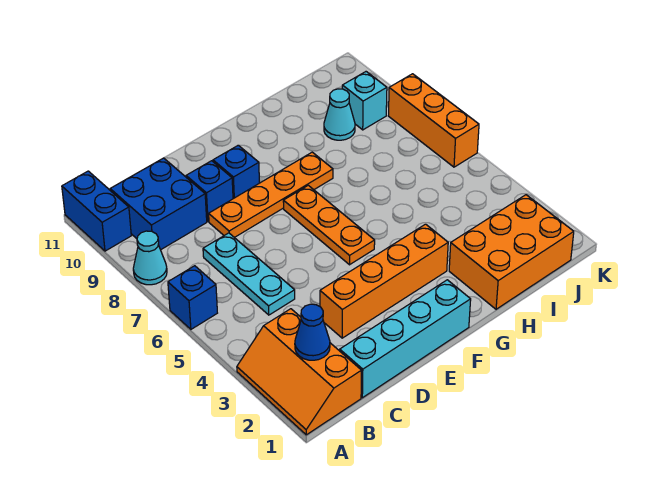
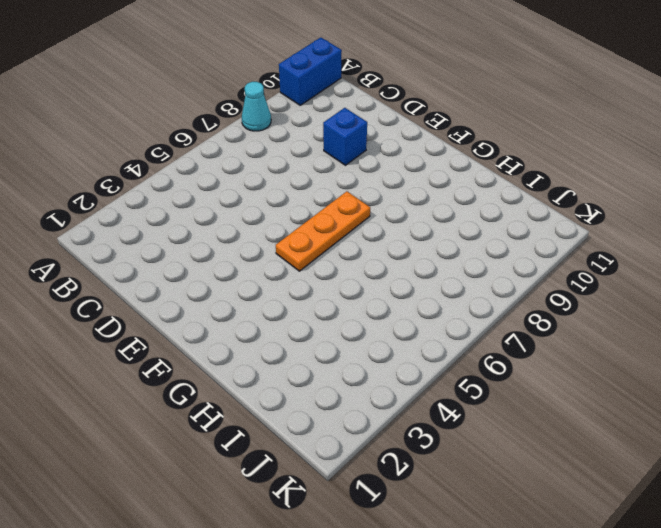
none -> orange slope A1:B3 level 1 top B
none -> blue brick A6 level 1
none -> blue brick B9:C10 level 1

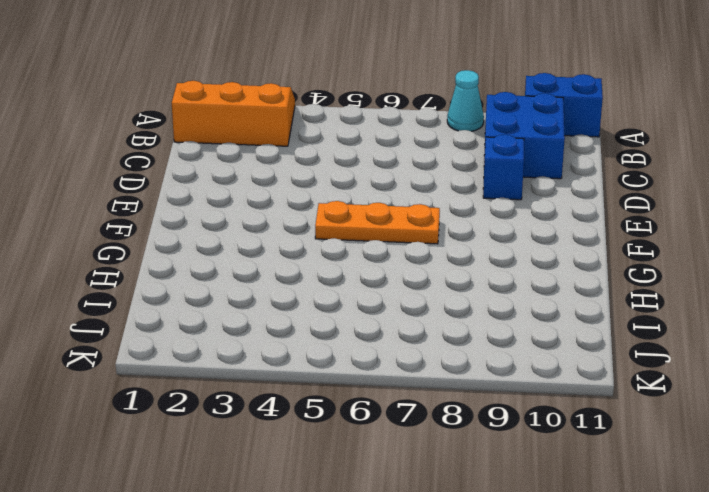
none -> blue brick A6 level 1
none -> cyan brick C1:F1 level 1
none -> cyan plate C5:C7 level 1

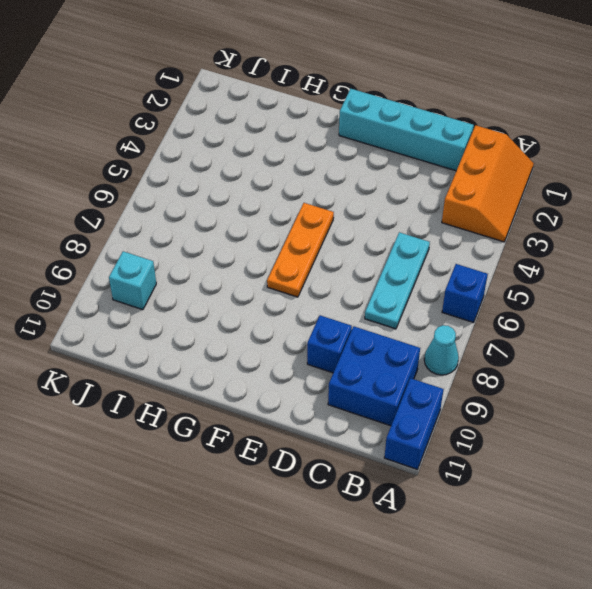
none -> orange brick D3:G3 level 1
none -> orange plate D8:G8 level 1
none -> blue brick E9 level 1

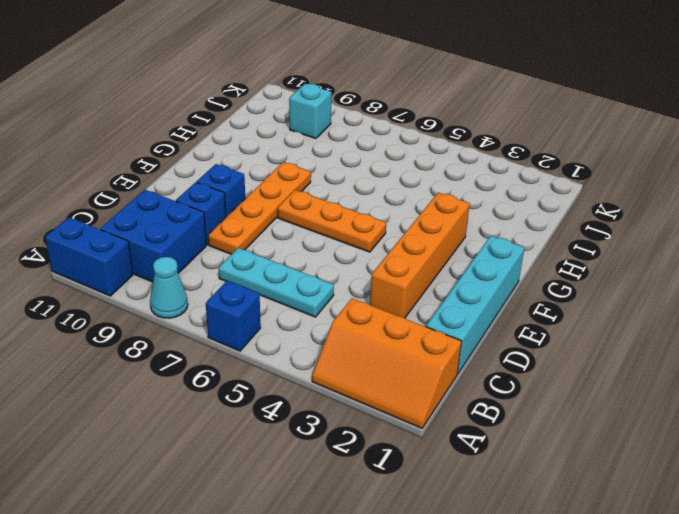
none -> orange brick H1:J2 level 1
none -> cyan cone I9 level 1
none -> orange brick K6:K8 level 1

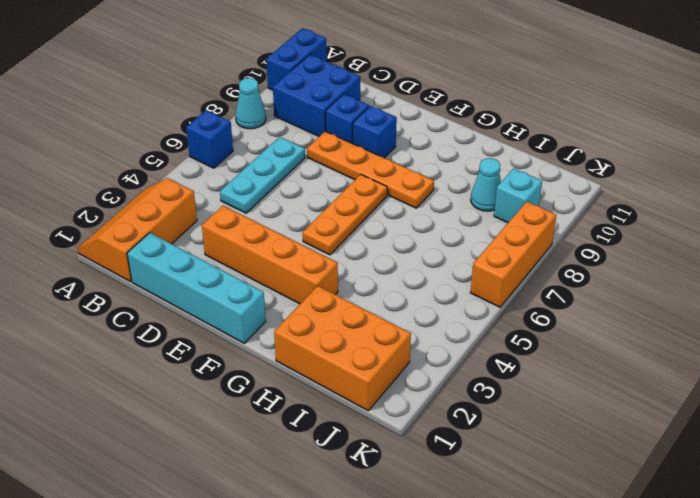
none -> blue cone B2 level 2

